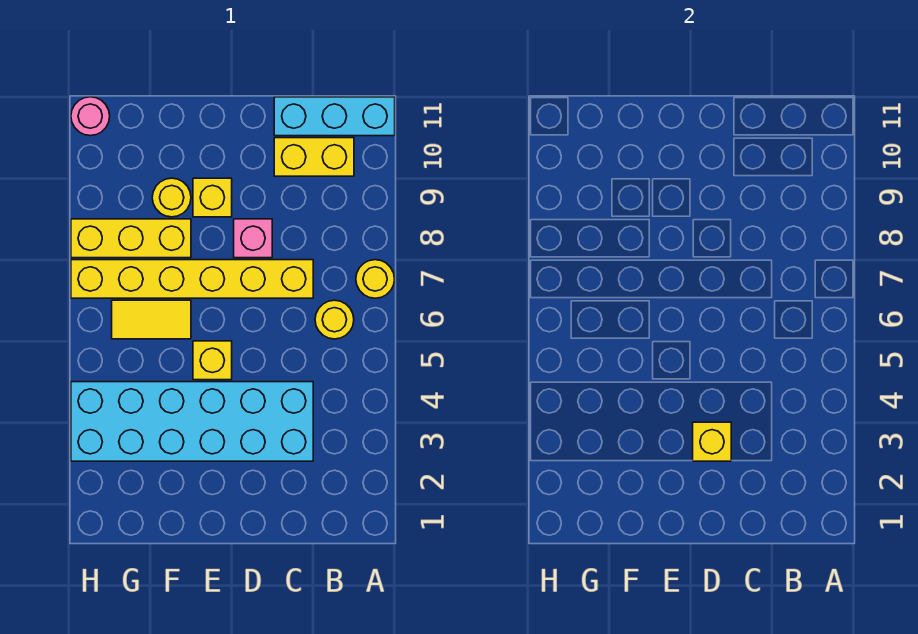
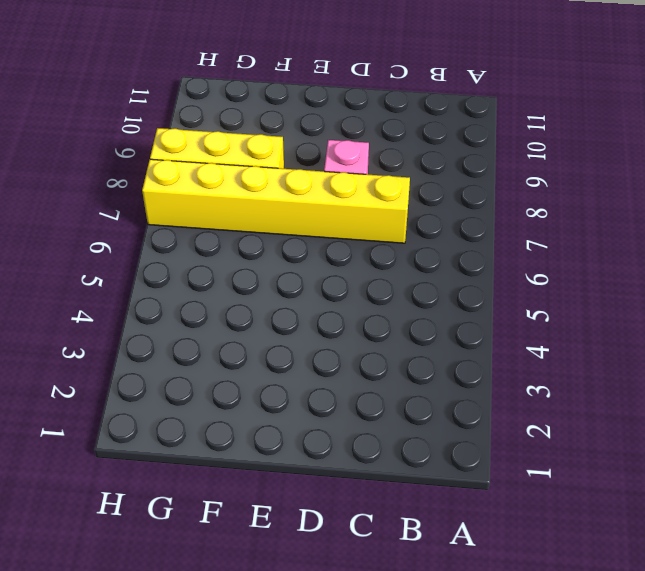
none -> yellow round brick A7 level 1
none -> cyan brick A11:C11 level 1
none -> yellow round brick B6 level 1

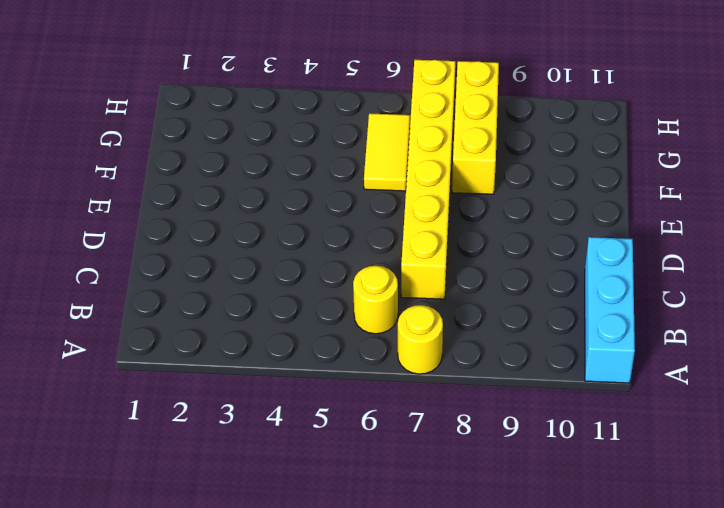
none -> yellow brick B10:C10 level 1
none -> cyan brick C3:H4 level 1
none -> pink brick D8 level 1

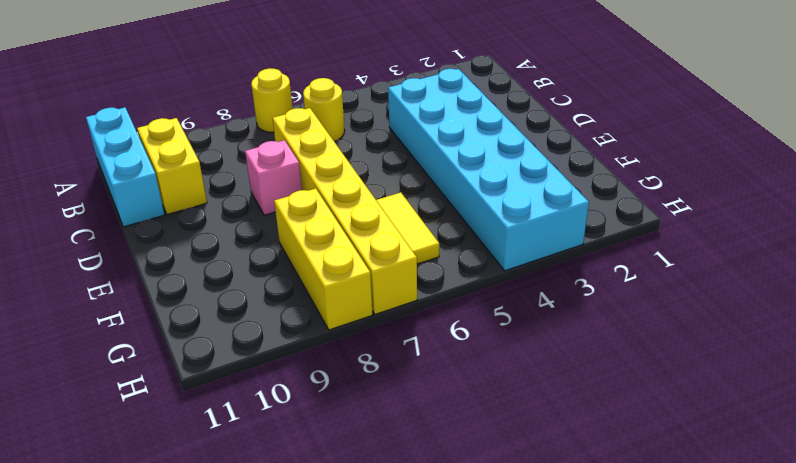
none -> yellow brick E5 level 1
none -> yellow brick E9 level 1
none -> yellow round brick F9 level 1

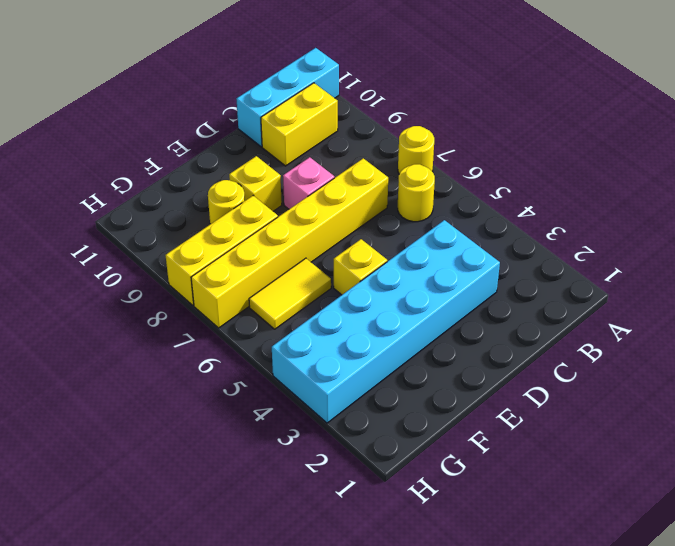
none -> pink round brick H11 level 1
none -> yellow brick D3 level 2

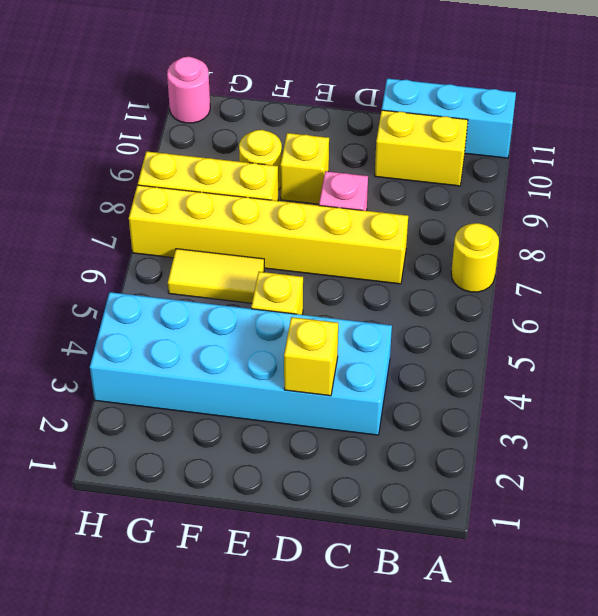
none -> yellow round brick B6 level 1

